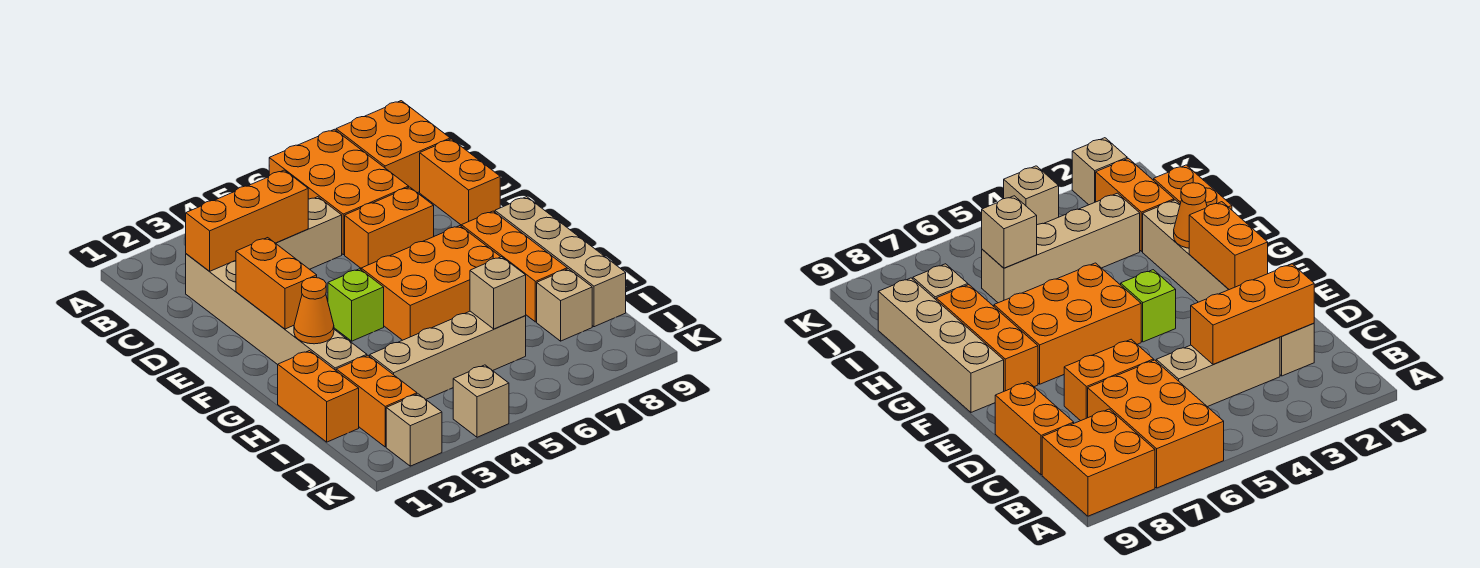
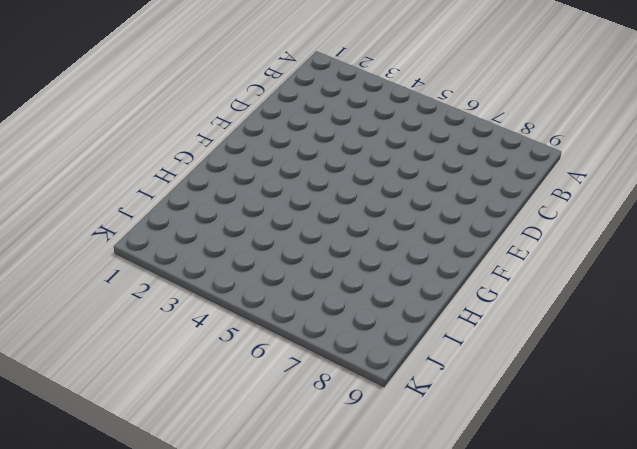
none -> orange brick A6:C7 level 1
none -> orange brick A8:B9 level 1
none -> tan brick C2:H2 level 1

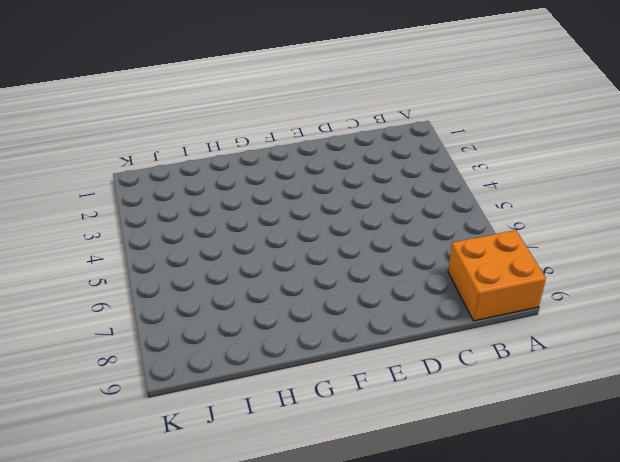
none -> orange brick A6:C7 level 1
none -> tan brick C2:H2 level 1
none -> tan brick C3:C5 level 1

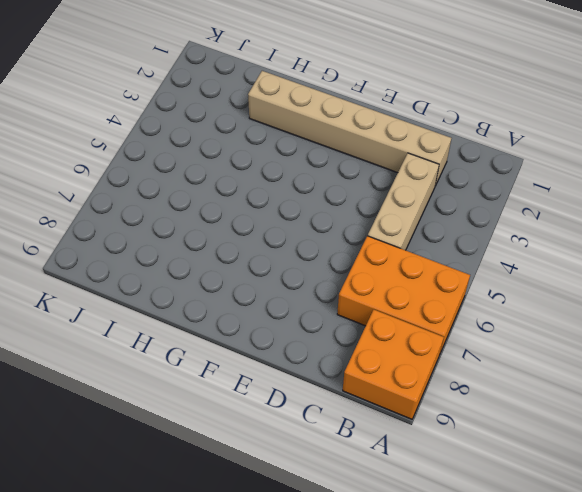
none -> orange brick C9:D9 level 1
none -> orange brick D6:D7 level 1
none -> lime brick F4 level 1

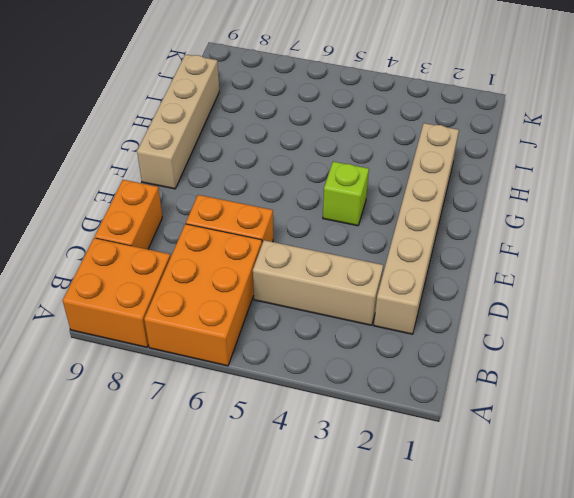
none -> orange brick F5:G7 level 1
none -> orange brick F8:H8 level 1
none -> orange brick H1:I1 level 1

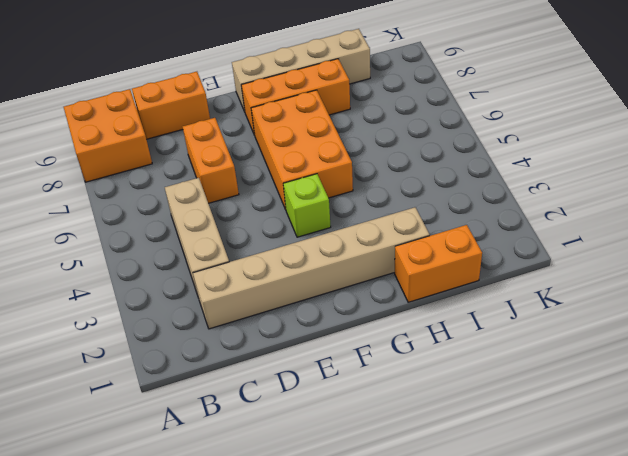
none -> orange brick A6:C7 level 1
none -> orange brick I2:J2 level 1
none -> tan brick I3:I6 level 1

